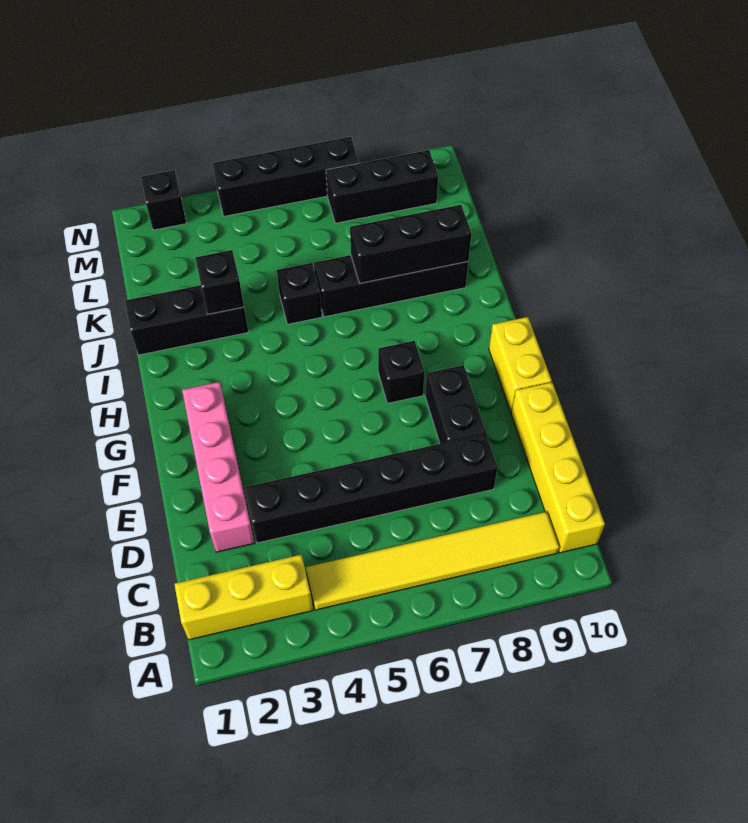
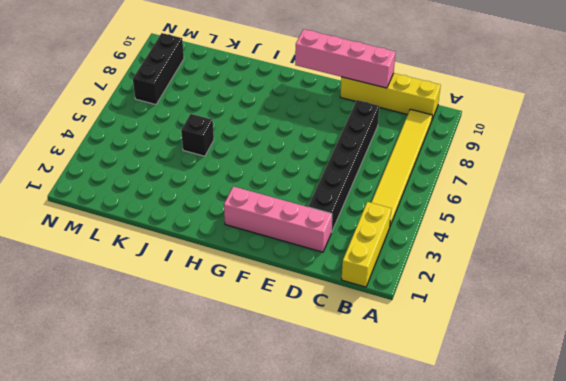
pink brick D10:G10 level 2 -> none
none -> black brick E8:F8 level 1
none -> yellow brick F10:G10 level 1
none -> black brick G7 level 1

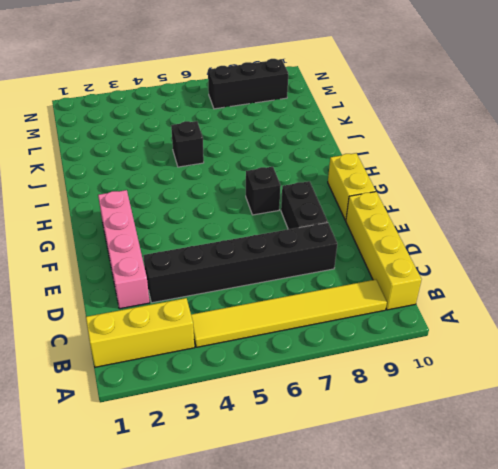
none -> black brick J1:J3 level 1
none -> black brick J6:J9 level 1
none -> black brick N2 level 1

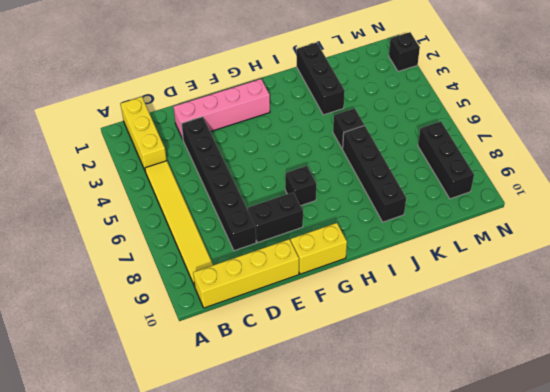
none -> black brick N4:N7 level 1
none -> black brick J3 level 2
none -> black brick J7:J9 level 2

